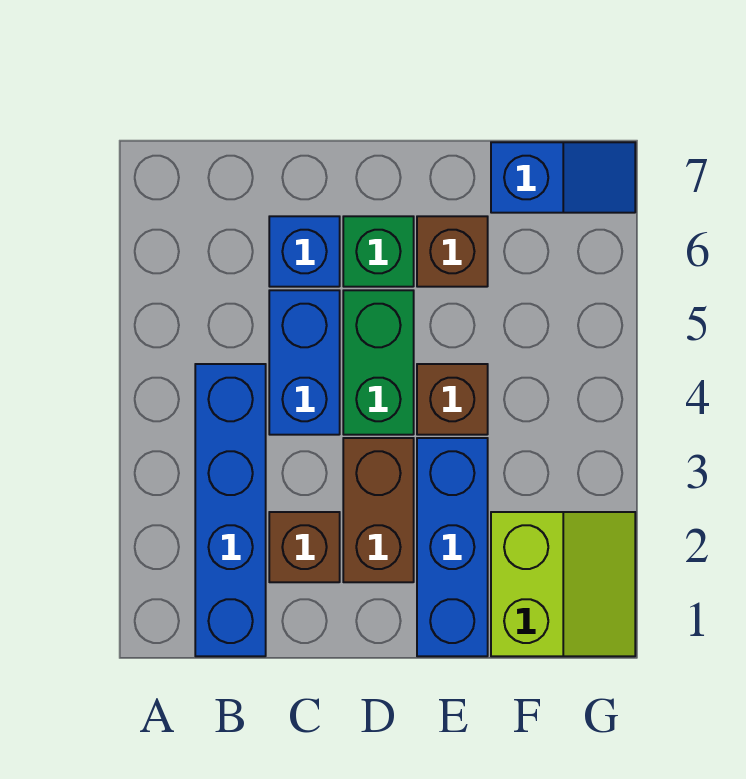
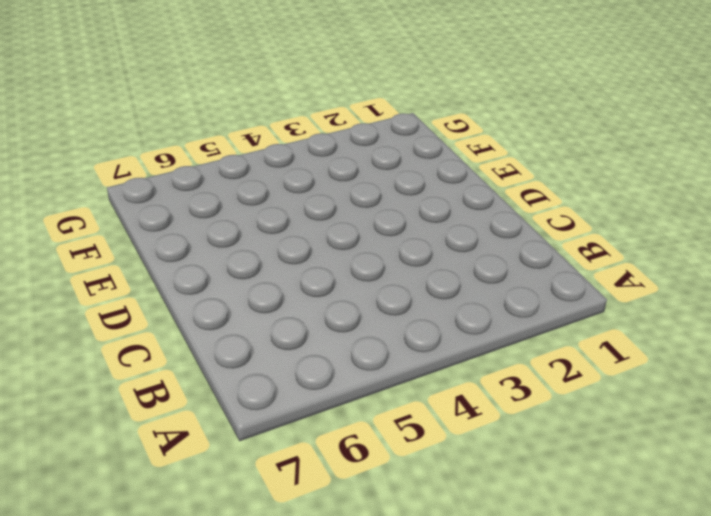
none -> blue brick B1:B4 level 1
none -> brown brick C2 level 1
none -> blue brick C4:C5 level 1

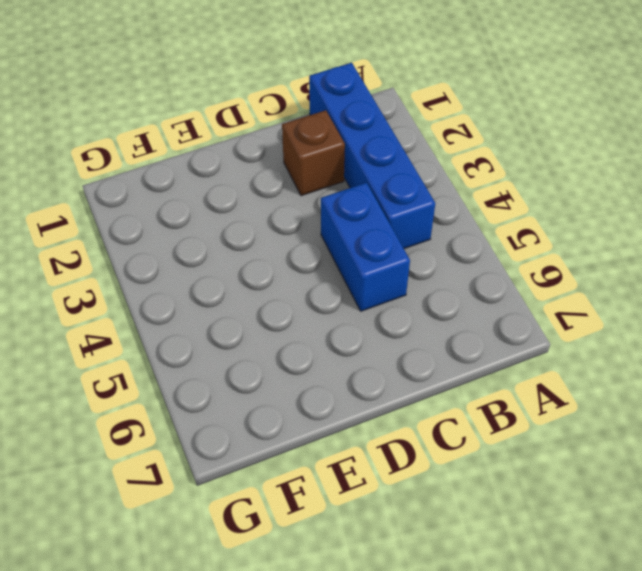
none -> blue brick C6 level 1
none -> brown brick D2:D3 level 1
none -> green brick D4:D5 level 1

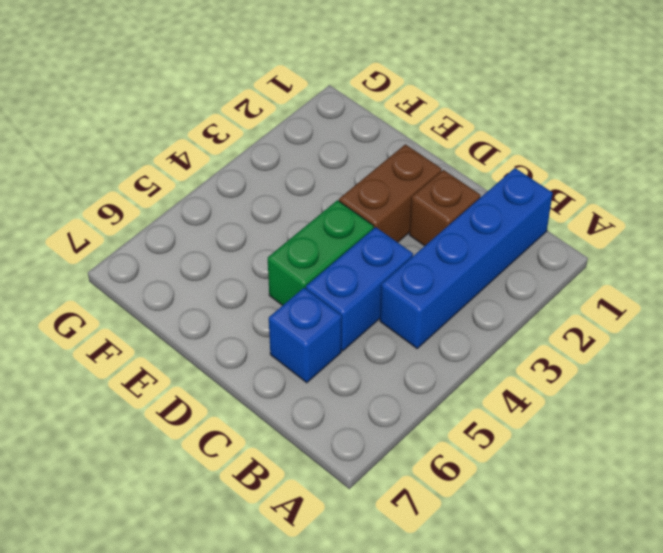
none -> green brick D6 level 1
none -> blue brick E1:E3 level 1
none -> brown brick E4 level 1

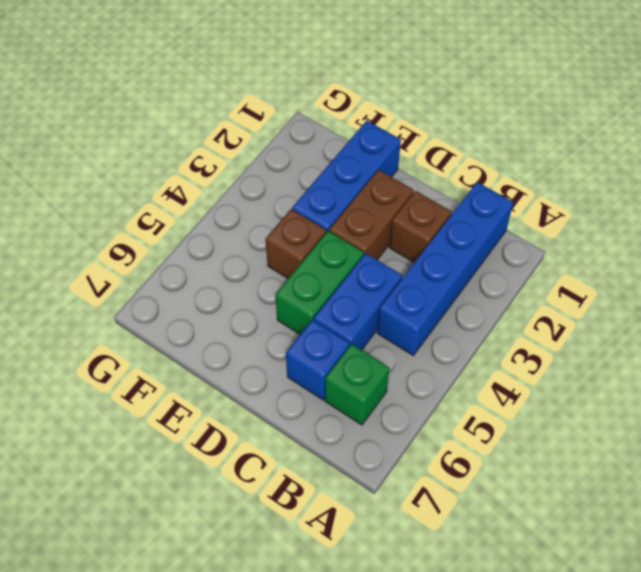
green brick B6 level 1 -> green brick D6 level 1
none -> brown brick E6 level 1
none -> lime slope F1:G2 level 1 top F
none -> blue slope F7:G7 level 1 top F

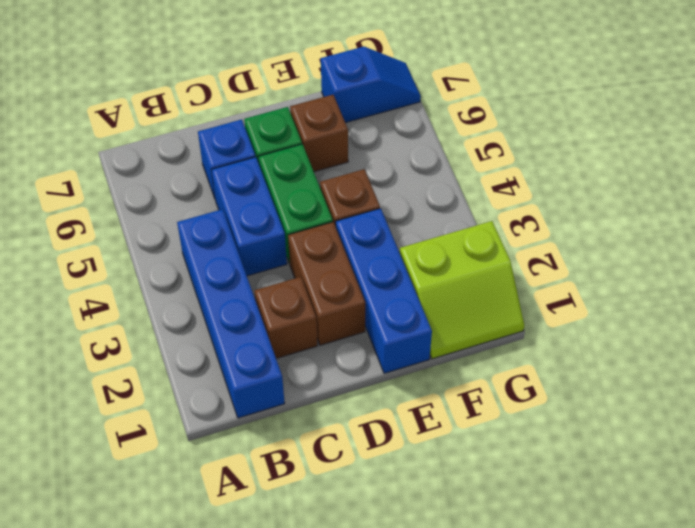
lime slope F1:G2 level 1 top 2 -> lime slope F1:G2 level 1 top F

